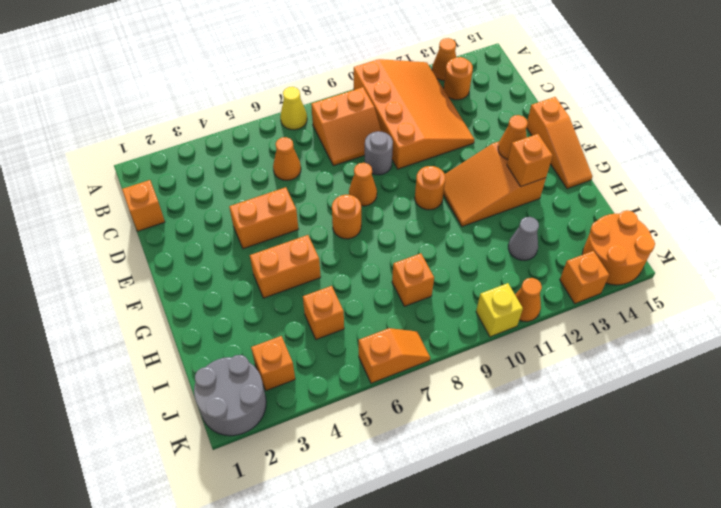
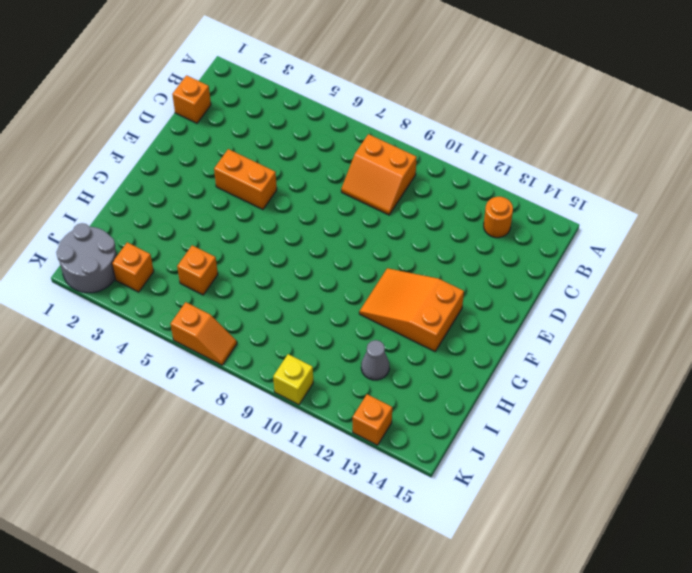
none -> yellow cone A7 level 1
none -> orange slope A10:D12 level 1 top 10
none -> orange cone A13 level 1

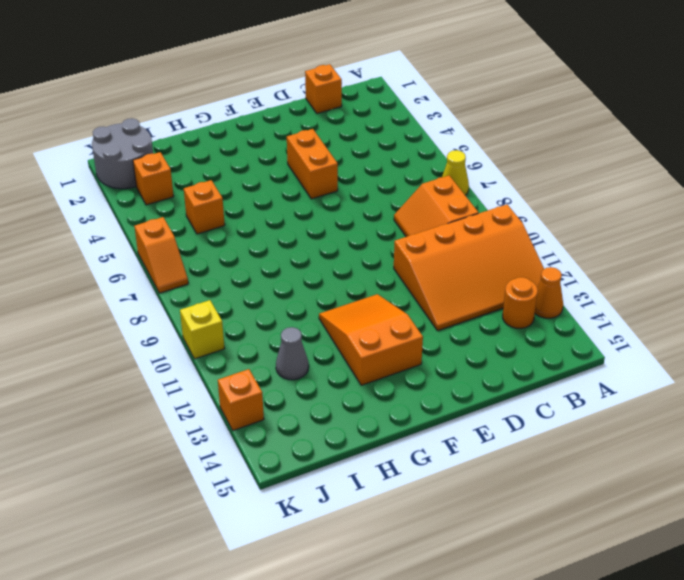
none -> orange cone C6 level 1
none -> grey round brick D9 level 1
none -> orange cone E8 level 1

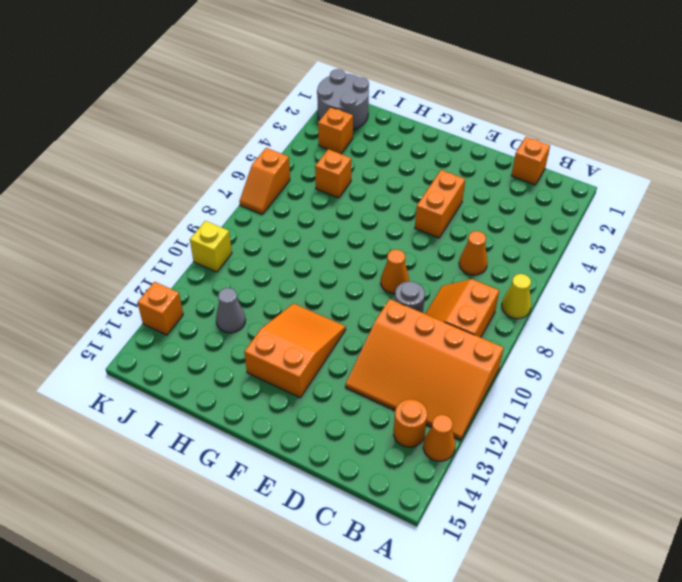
none -> orange slope E15:G15 level 1 top E
none -> orange round brick F7 level 1
none -> orange round brick F10 level 1

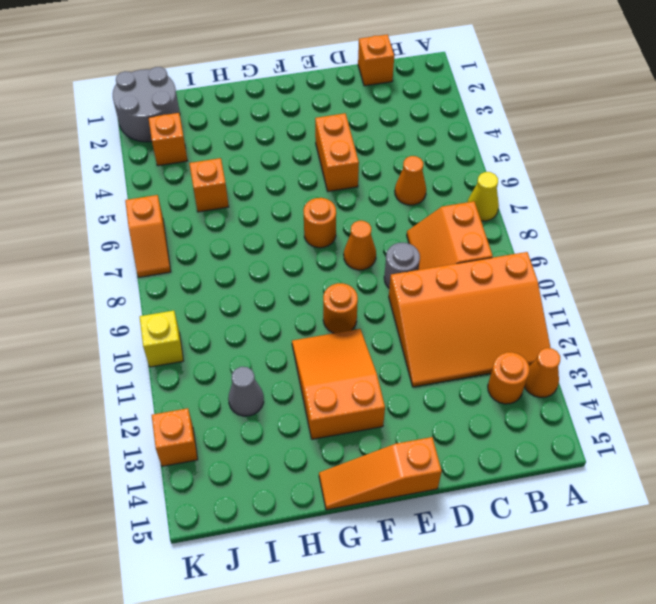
none -> orange brick G4:G5 level 1
none -> orange brick I8 level 1
none -> orange round brick J14:K15 level 1

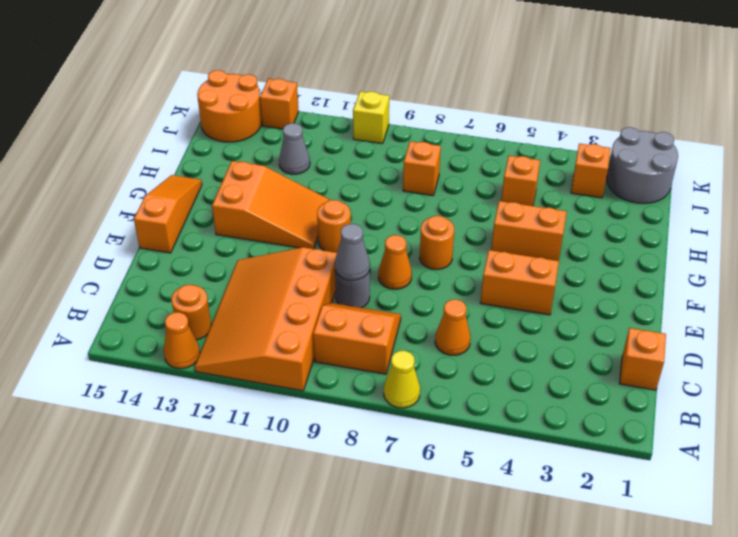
grey cone D9 level 2 -> none
none -> orange slope K6:K7 level 1 top 6
none -> orange cone K11 level 1
none -> orange cone F13 level 2

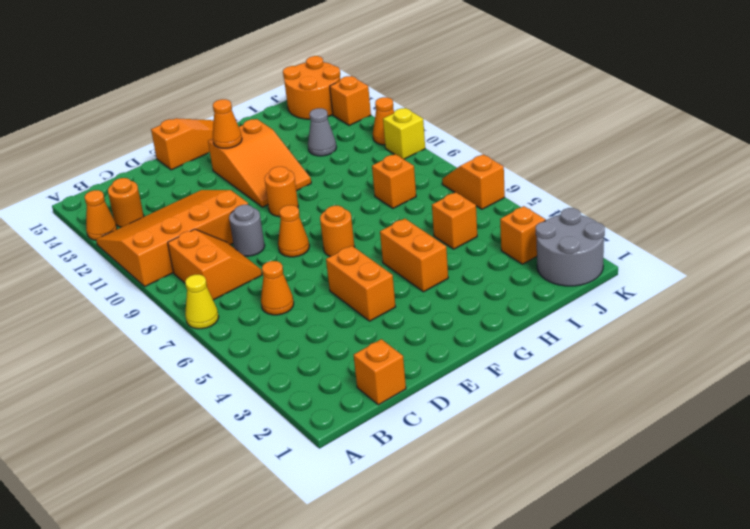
none -> orange brick G13 level 2

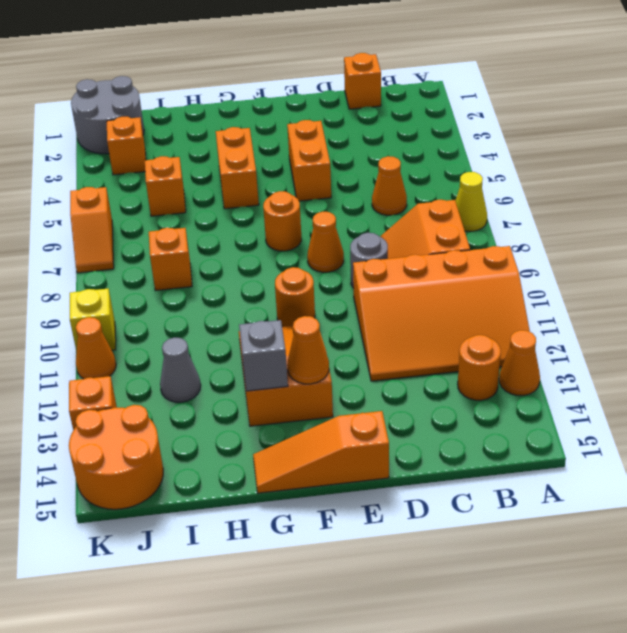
grey brick G13 level 2 -> orange brick G13 level 2

